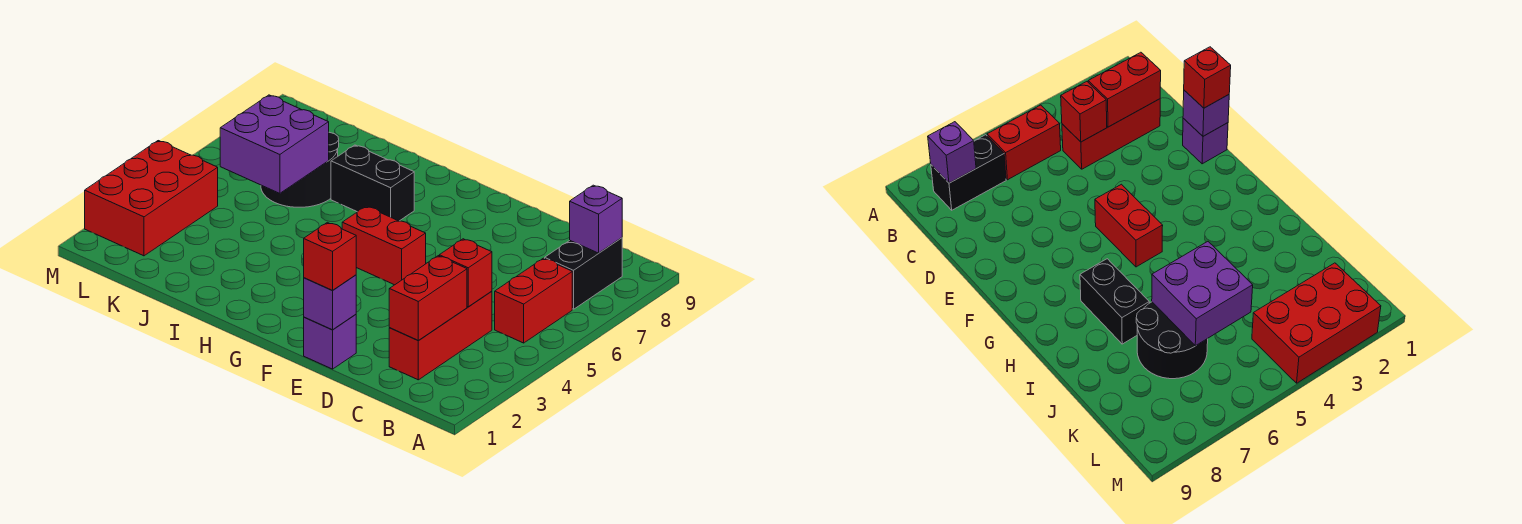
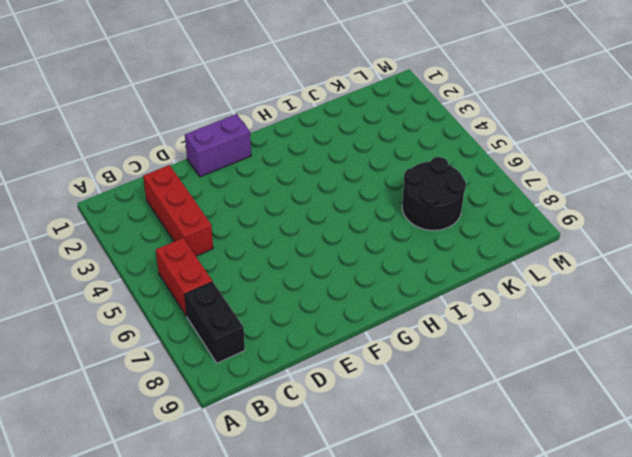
purple brick E1:F1 level 1 -> purple brick E1 level 1
none -> red brick F5:G5 level 1
none -> black brick H7:I7 level 1
none -> red brick L2:M4 level 1

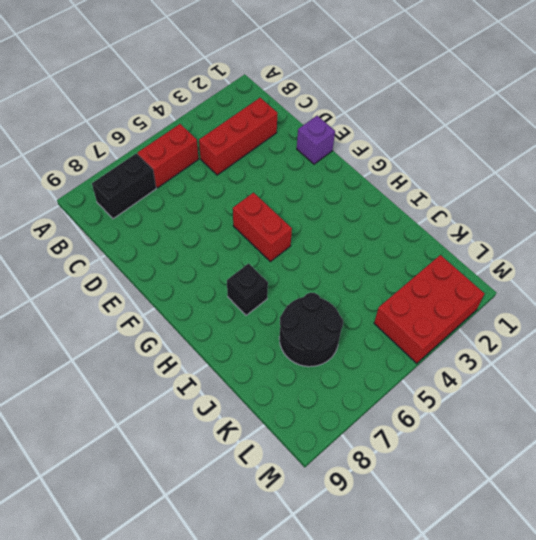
black brick H7 level 1 -> black brick H7:I7 level 1
none -> purple brick B8 level 2
none -> red brick C2:C3 level 2
none -> red brick C4 level 2

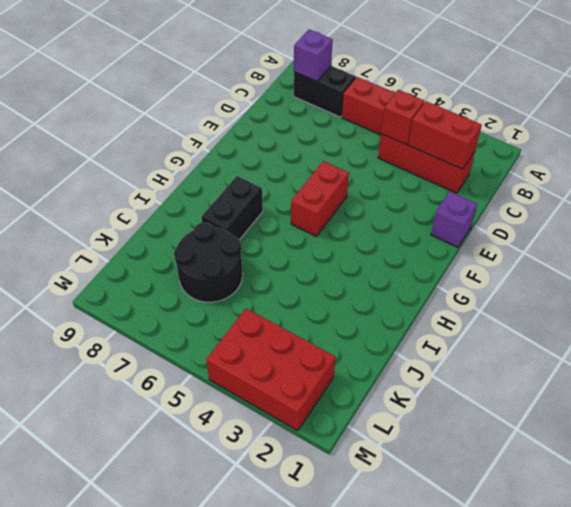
none -> purple brick E1 level 2
none -> purple brick J5:K6 level 2
none -> red brick E1 level 3

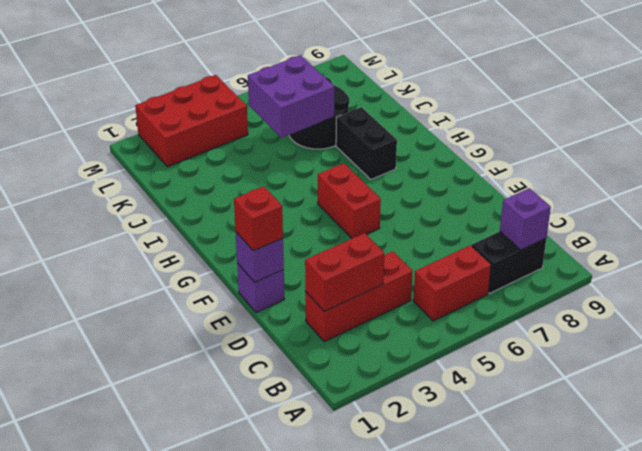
none -> red brick C4 level 2

